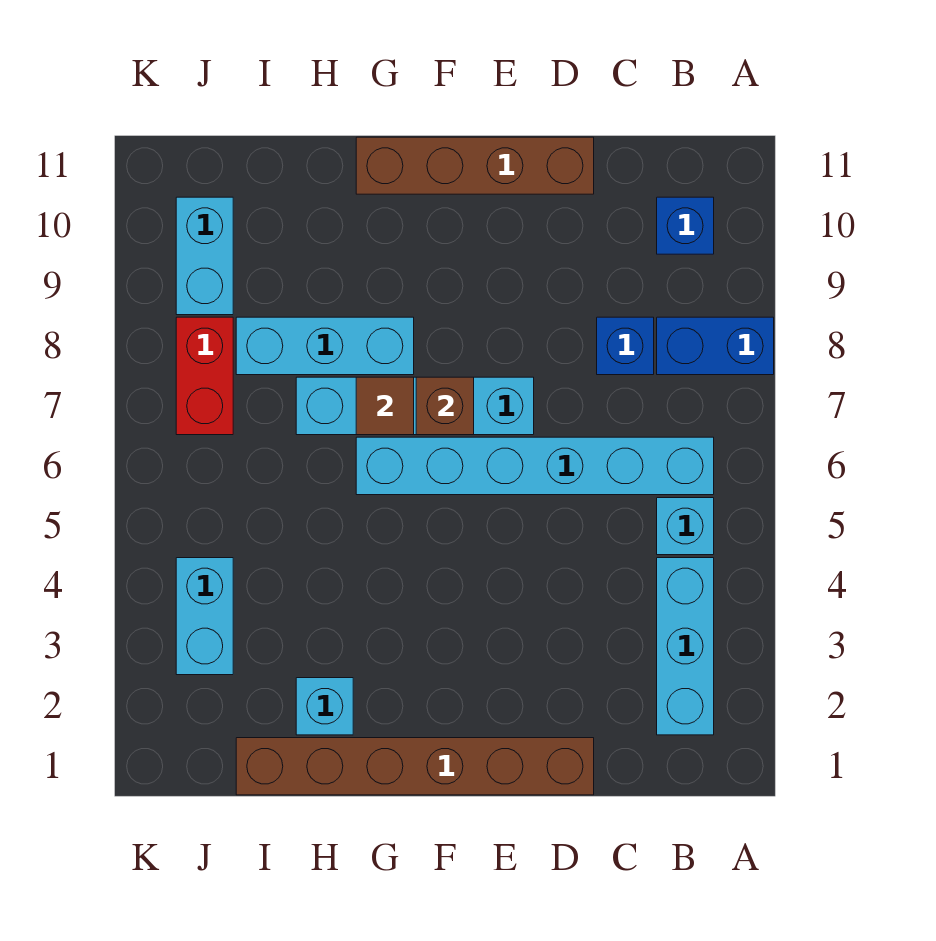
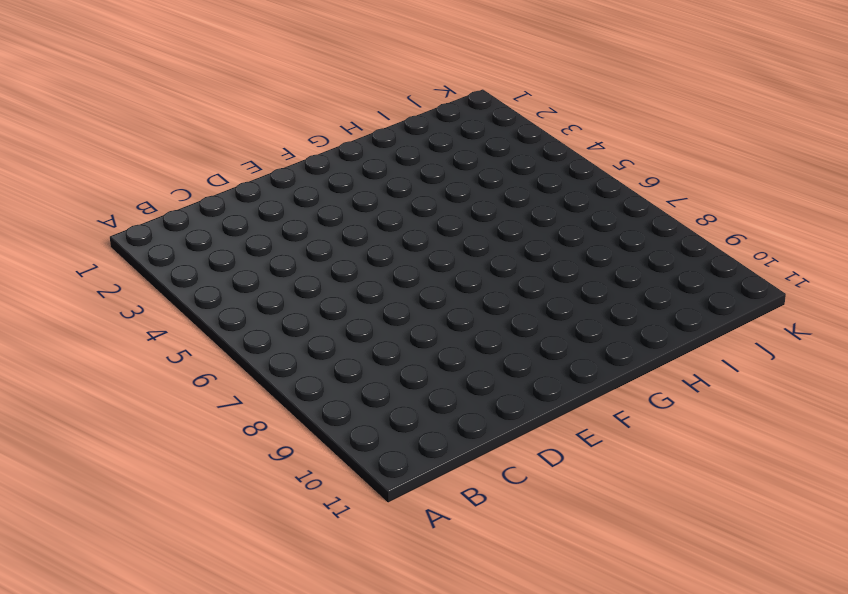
none -> blue brick A8:B8 level 1
none -> cyan brick B2:B4 level 1
none -> cyan brick B5 level 1

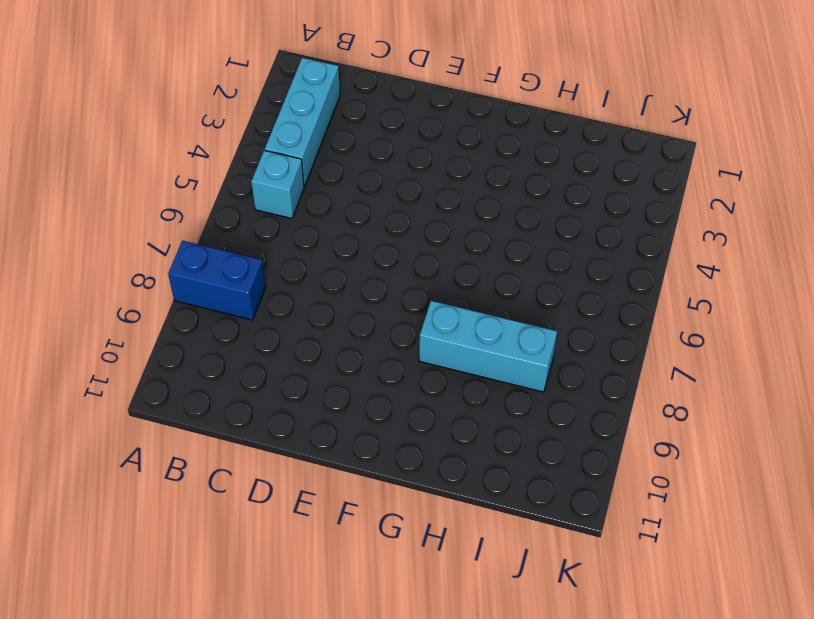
none -> cyan brick B6:G6 level 1
none -> blue brick B10 level 1
none -> blue brick C8 level 1

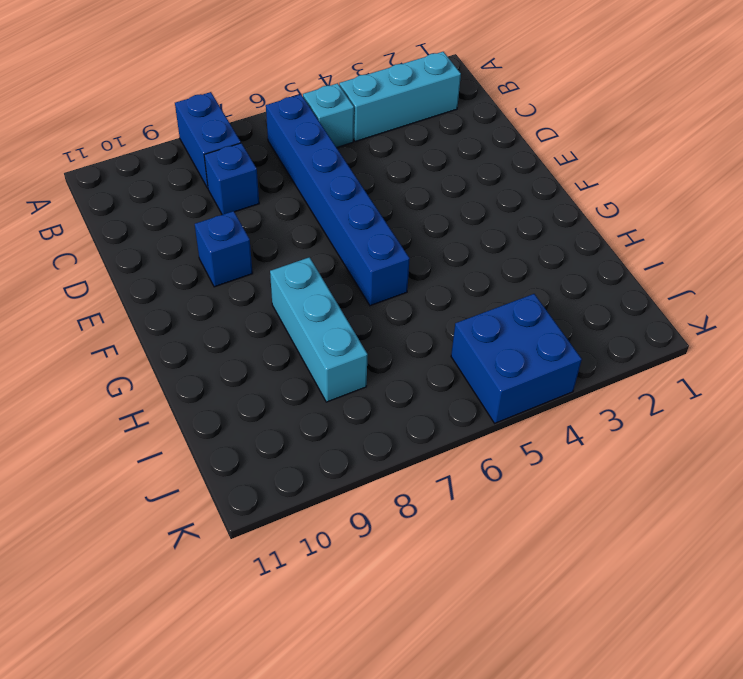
blue brick B6:G6 level 1 -> cyan brick B6:G6 level 1
blue brick E9 level 1 -> blue brick B10 level 1
blue brick J4:K5 level 1 -> cyan brick J3:J4 level 1
none -> brown brick D1:I1 level 1
none -> brown brick D11:G11 level 1
none -> cyan brick E7:H7 level 1

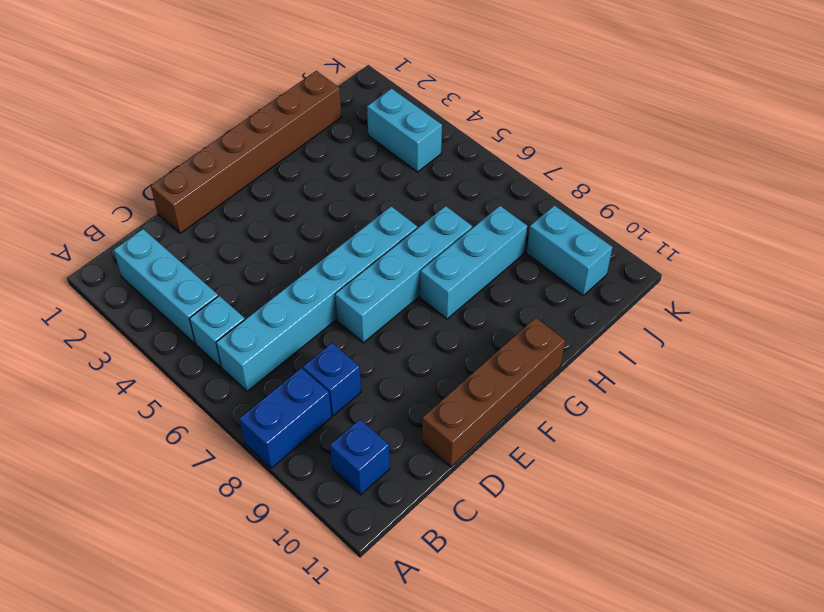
none -> cyan brick H2 level 1
none -> red brick J7:J8 level 1
none -> brown brick F7 level 2

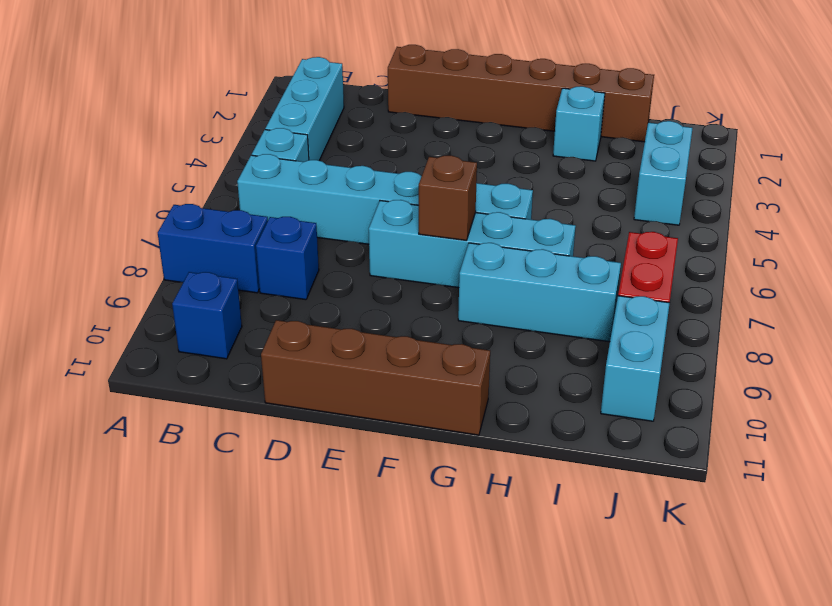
none -> brown tile G7 level 2

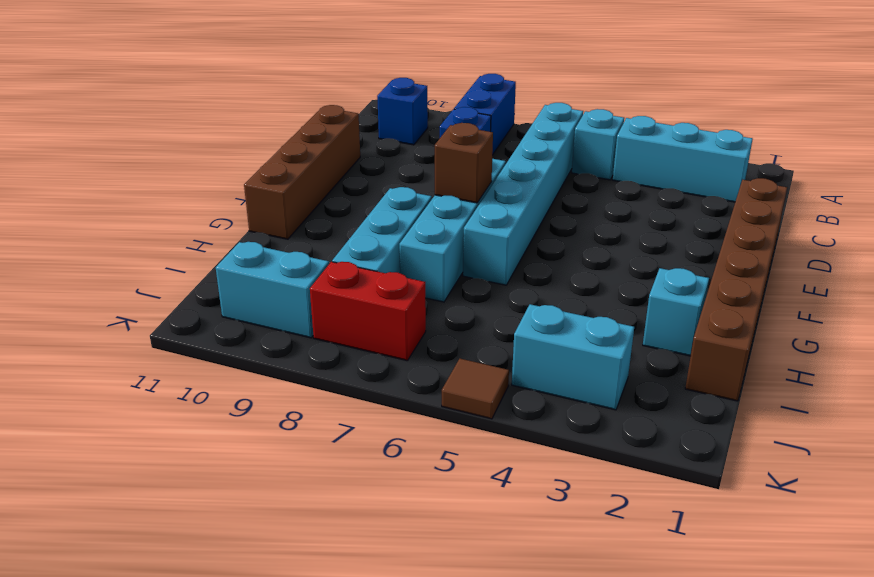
brown tile K5 level 1 -> brown tile G7 level 2

